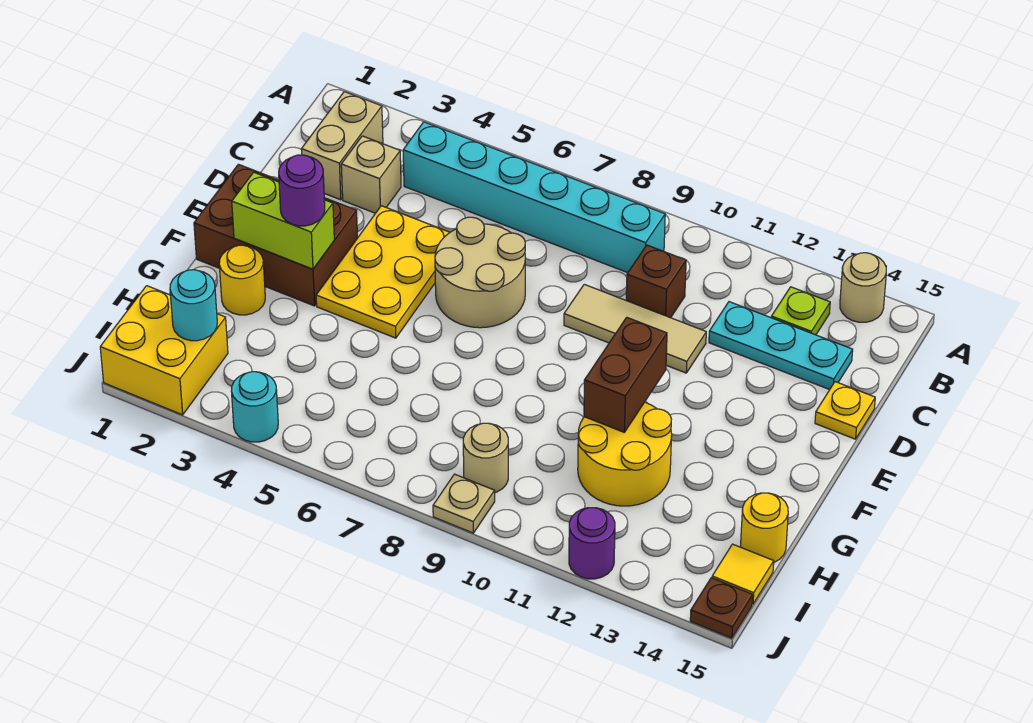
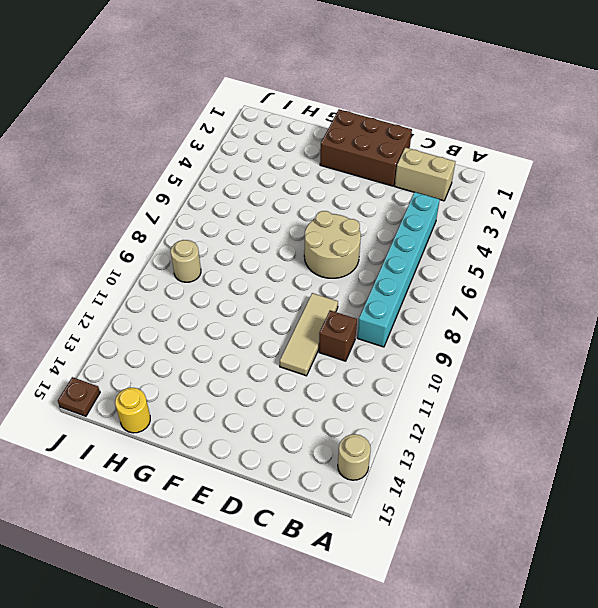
brown brick D1:F2 level 1 -> brown brick E1:F3 level 1
none -> lime plate B13 level 1
none -> tan brick C3 level 1
none -> cyan plate C12:C14 level 1

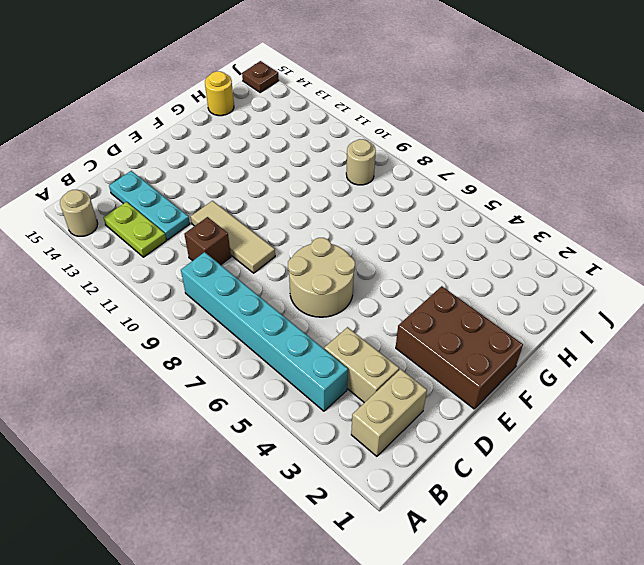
lime plate B12:B13 level 1 -> lime plate B13 level 1
tan brick C3:C4 level 1 -> tan brick C3 level 1
none -> yellow plate D4:F5 level 1
none -> yellow plate D15 level 1
none -> yellow round brick G2 level 1

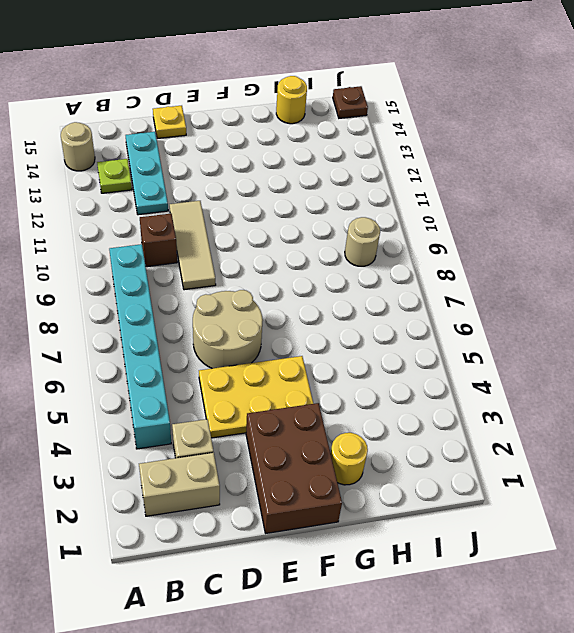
none -> yellow round brick G11:H12 level 1
none -> yellow brick I1:J2 level 1
none -> yellow tile I15 level 1

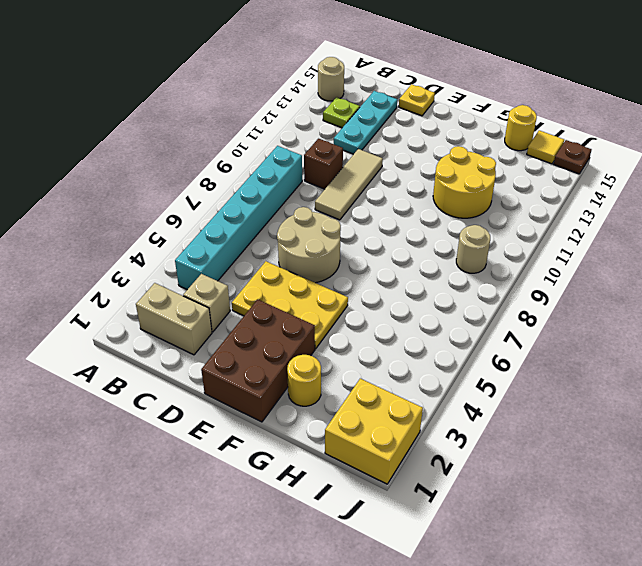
none -> cyan round brick J4 level 1
none -> tan plate J9 level 1
none -> purple round brick J12 level 1

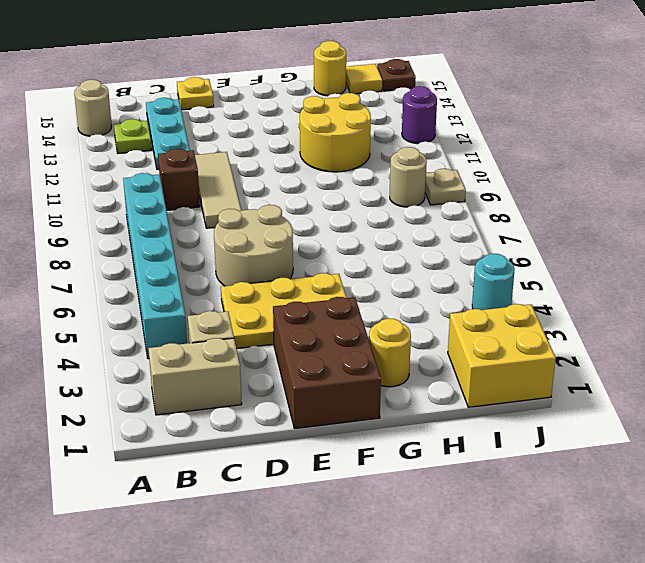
none -> lime brick F2:F3 level 2
none -> brown brick F11:G11 level 2
none -> cyan round brick I2 level 2

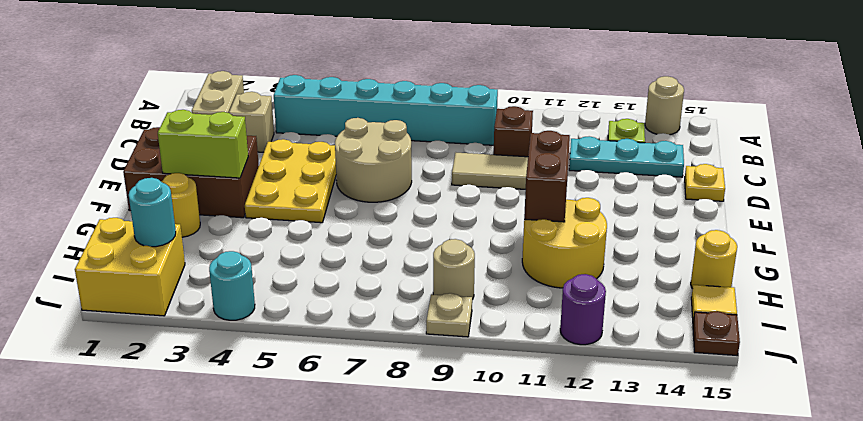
none -> purple round brick F3 level 3

